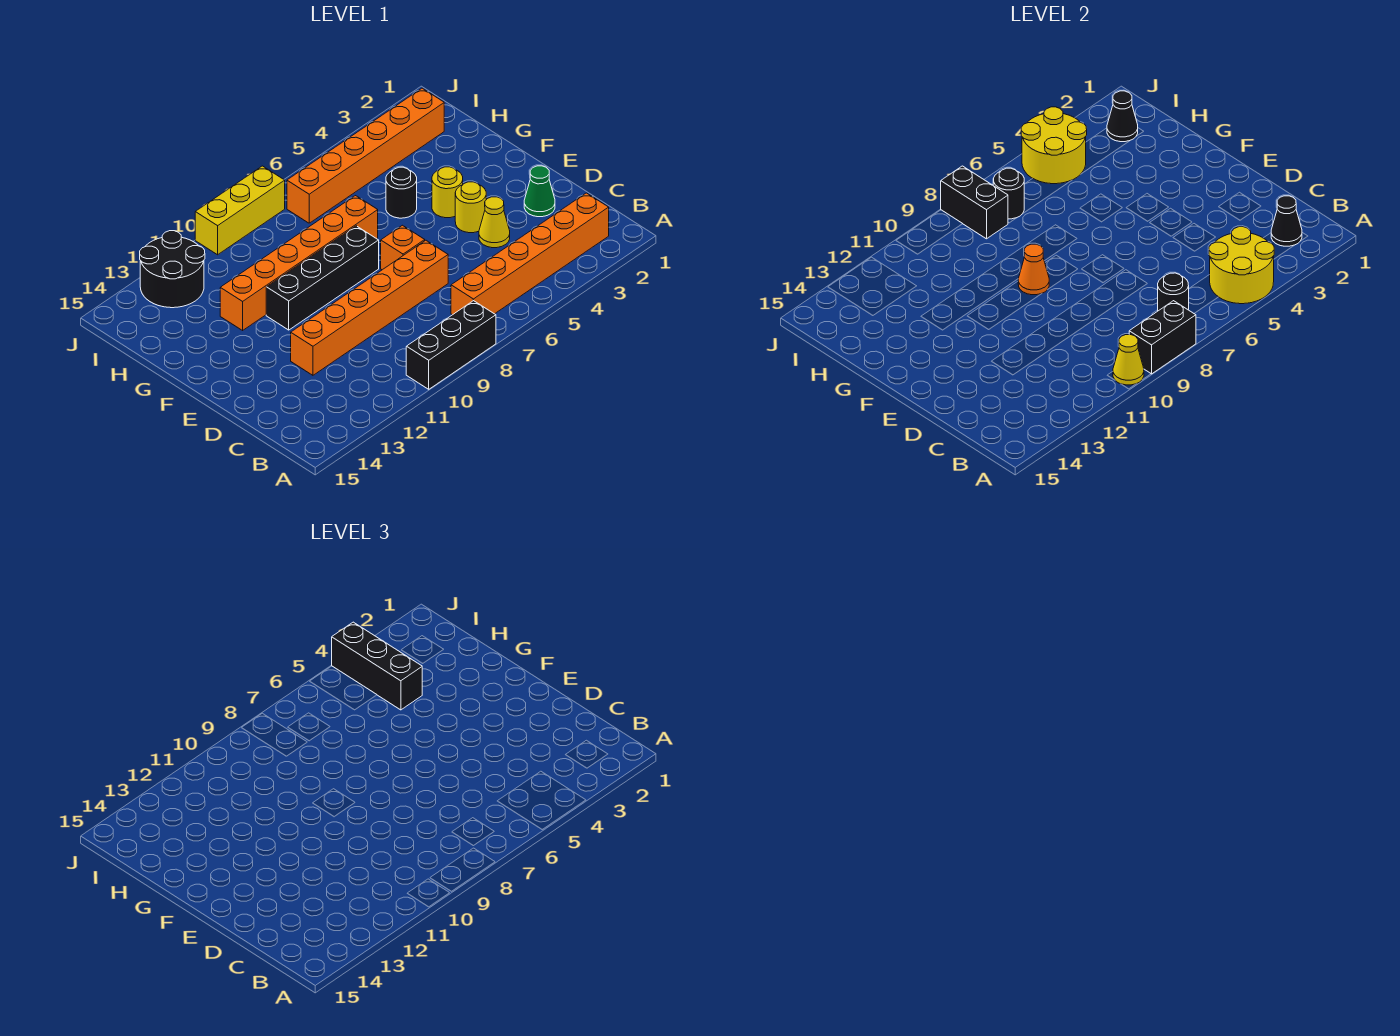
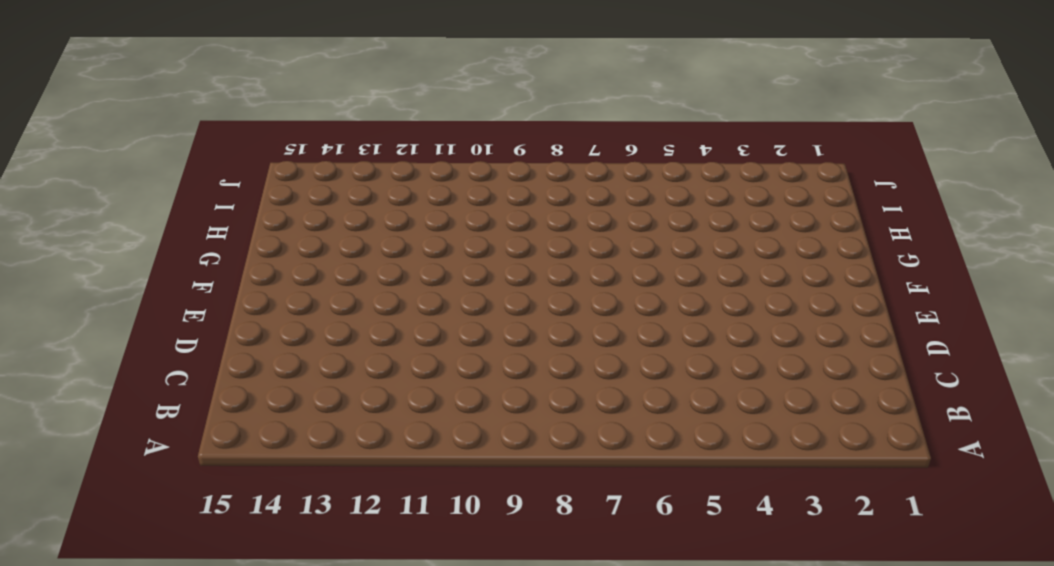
none -> black brick A8:A10 level 1
none -> orange brick B2:B7 level 1
none -> green cone D2 level 1

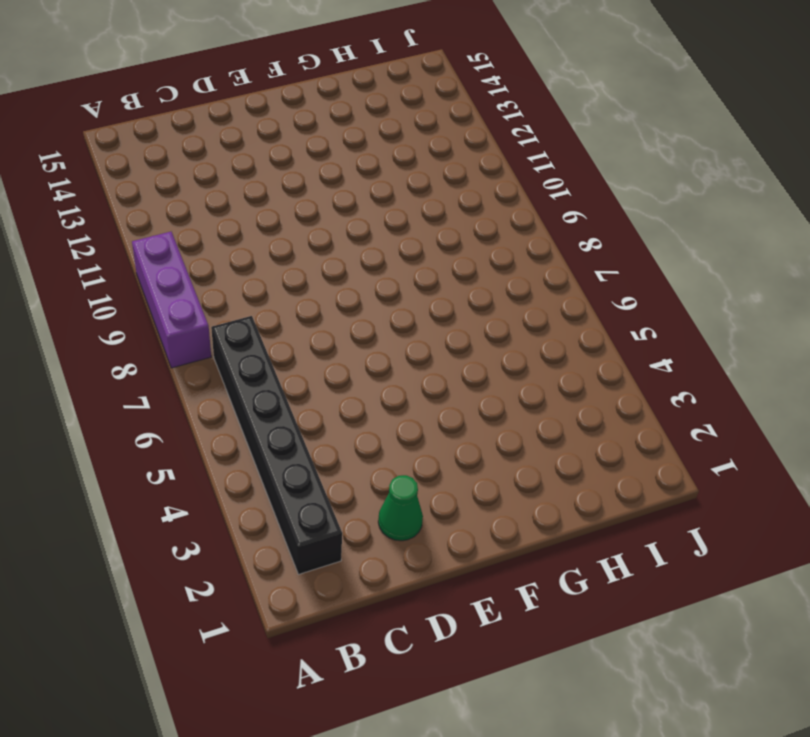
purple brick A8:A10 level 1 -> black brick A8:A10 level 1
black brick B2:B7 level 1 -> orange brick B2:B7 level 1
none -> yellow cone D4 level 1
none -> orange brick D7:D12 level 1
none -> yellow round brick E4 level 1

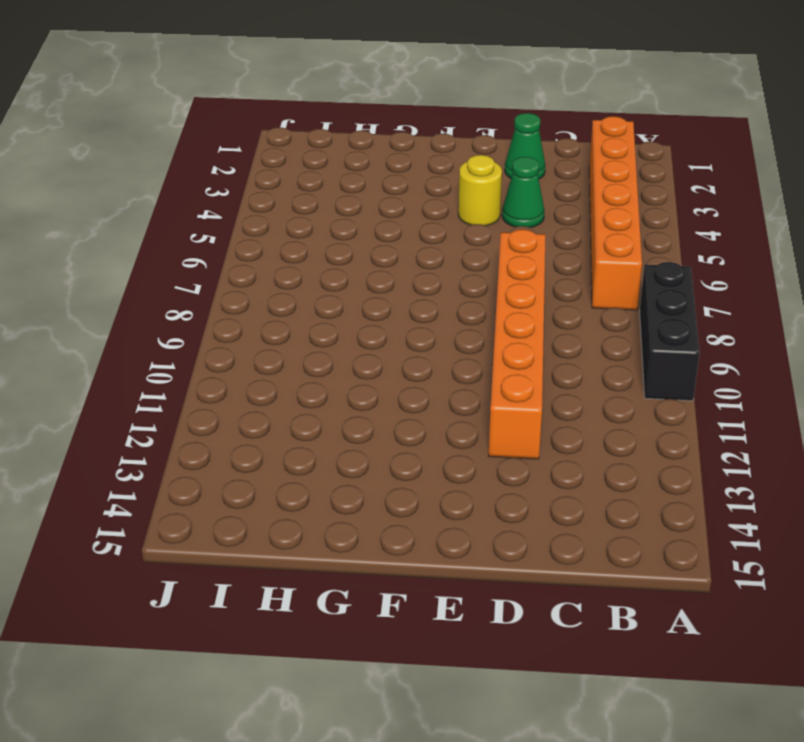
green cone D4 level 1 -> yellow cone D4 level 1
none -> orange brick E7 level 1
none -> yellow round brick F4 level 1
none -> black brick F8:F11 level 1

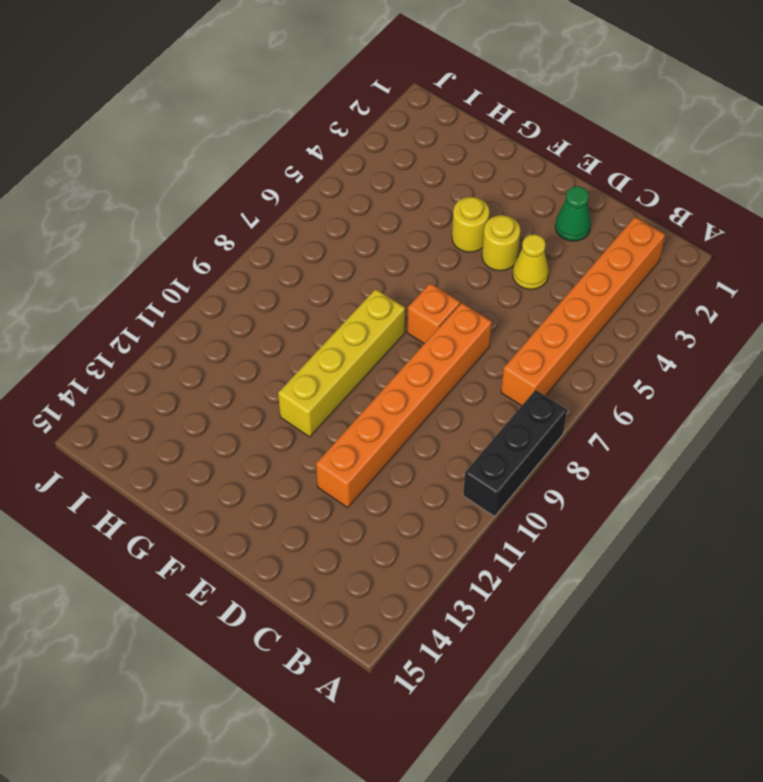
yellow brick F8:F11 level 1 -> black brick F8:F11 level 1
none -> black round brick G5 level 1
none -> orange brick G7:G12 level 1
none -> orange brick I2:I7 level 1

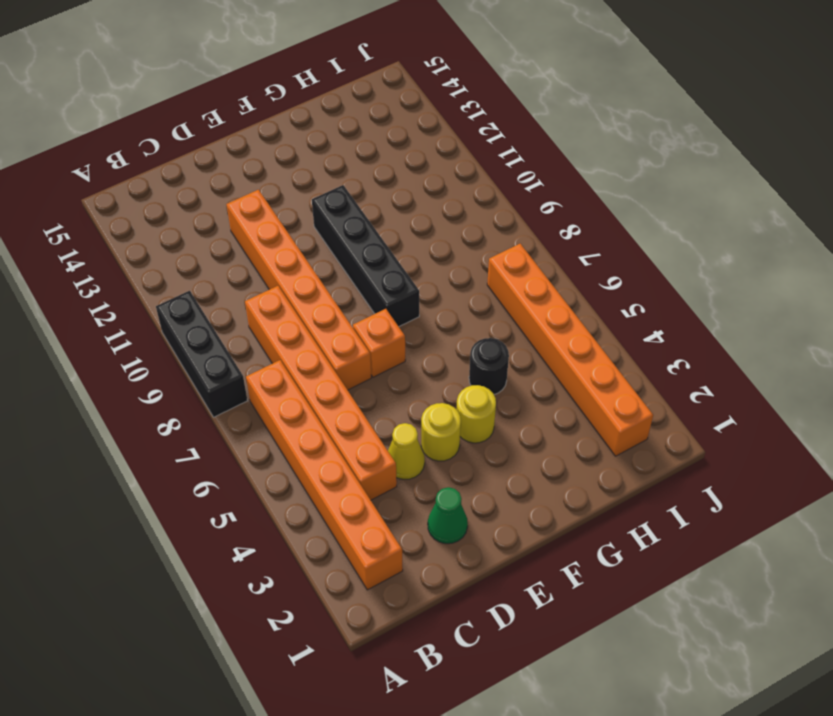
orange brick C4:C9 level 1 -> orange brick G7:G12 level 1
none -> black round brick I12:J13 level 1
none -> yellow brick J8:J10 level 1
none -> yellow round brick A4:B5 level 2

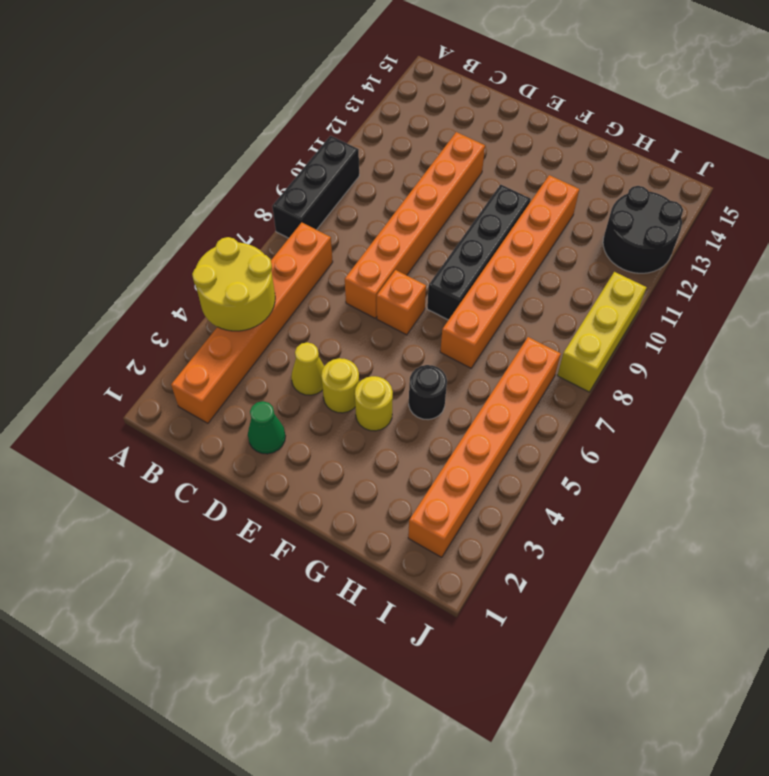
none -> black brick A8:A9 level 2
none -> yellow cone A10 level 2
none -> black cone B2 level 2

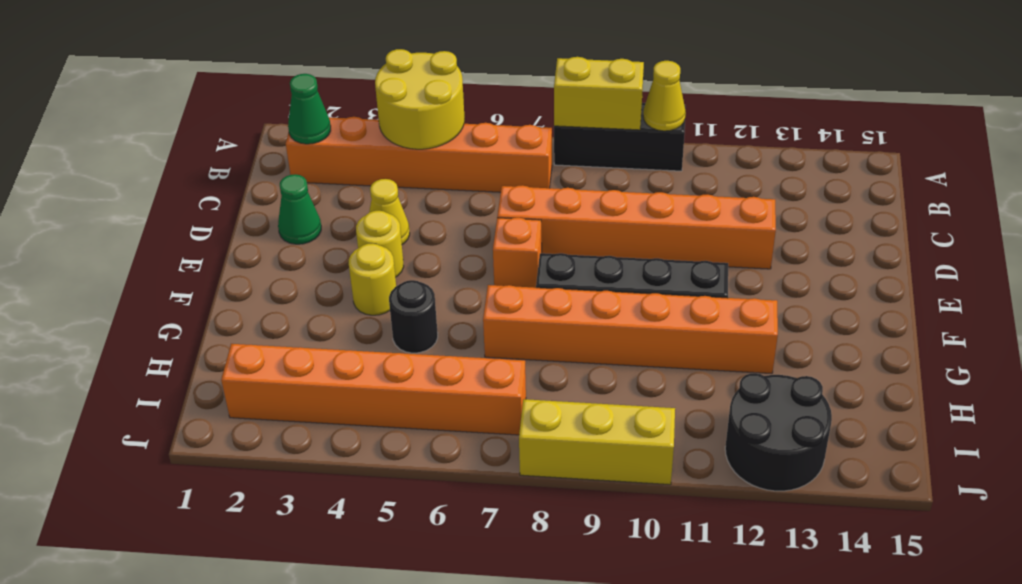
yellow brick A8:A9 level 2 -> black brick A8:A9 level 2
green cone B2 level 2 -> black cone B2 level 2
none -> black round brick B7 level 2
none -> orange cone F9 level 2
none -> black cone I2 level 2

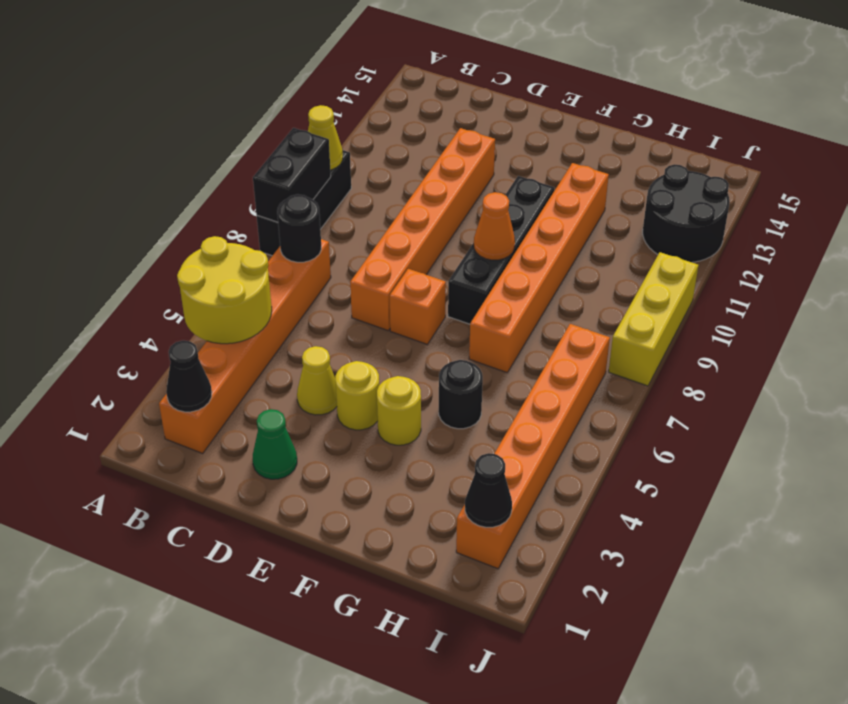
none -> yellow round brick I4:J5 level 2
none -> black round brick I7 level 2
none -> black brick I8:J8 level 2

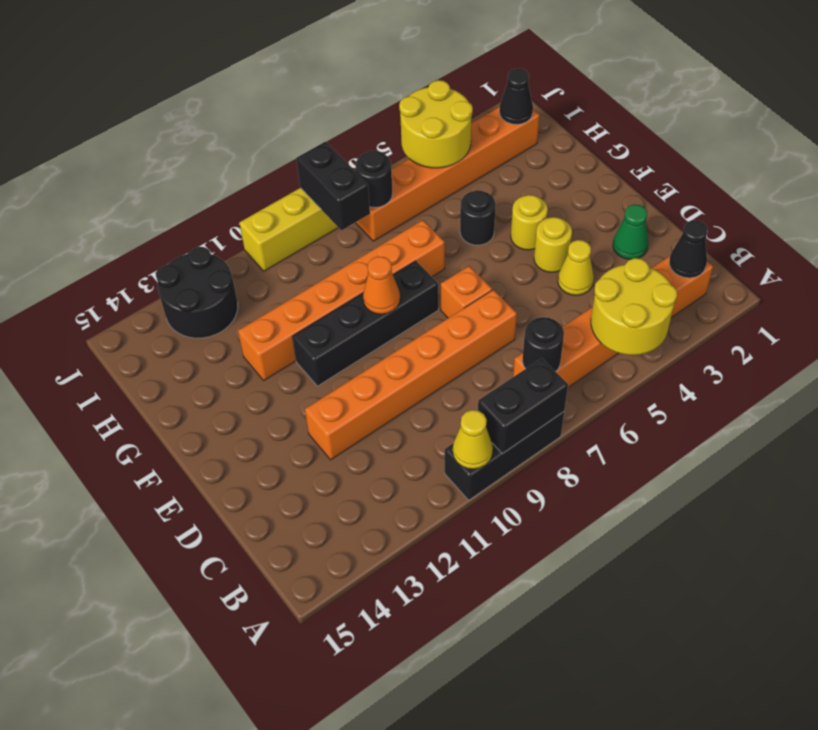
none -> black brick H4:J4 level 3

